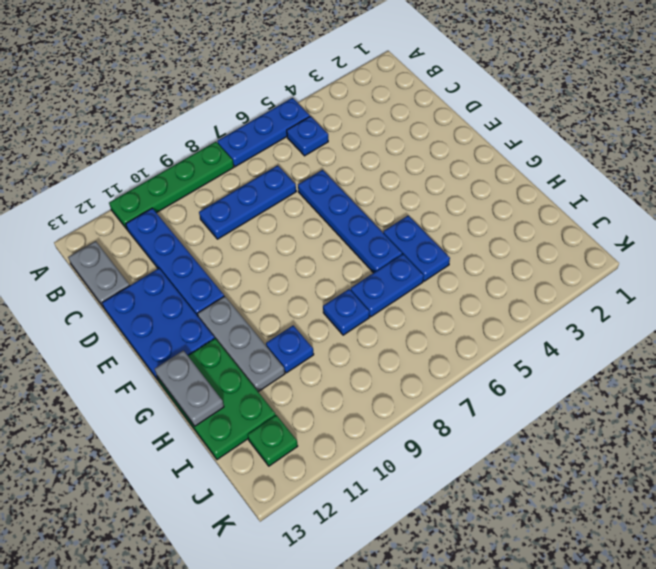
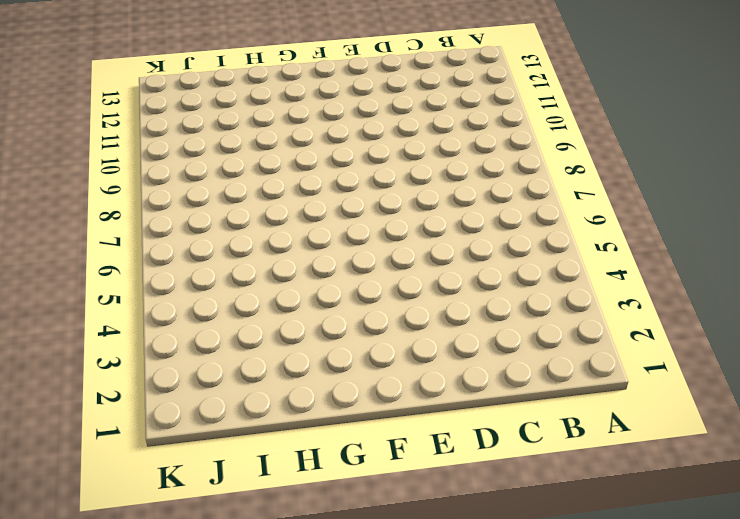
none -> blue plate A5:A7 level 1
none -> green plate A8:A11 level 1
none -> blue plate B5 level 1

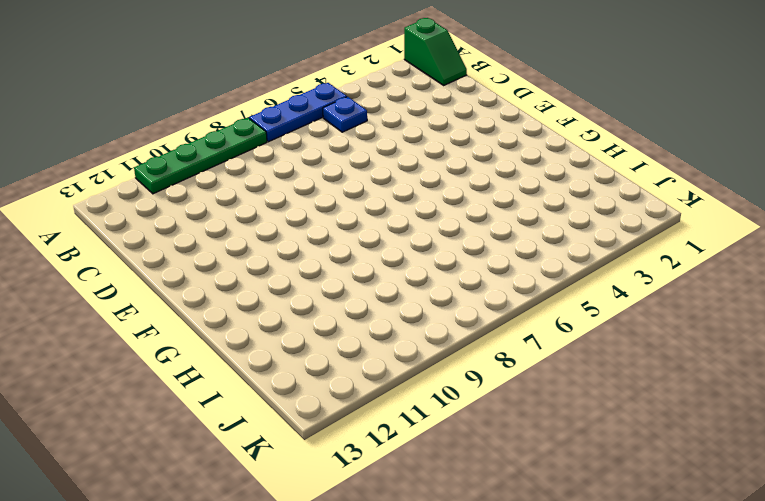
green slope A1:B1 level 1 top A -> none
none -> blue plate B11:E11 level 1
none -> grey plate B13:C13 level 1
none -> blue plate C7:C9 level 1

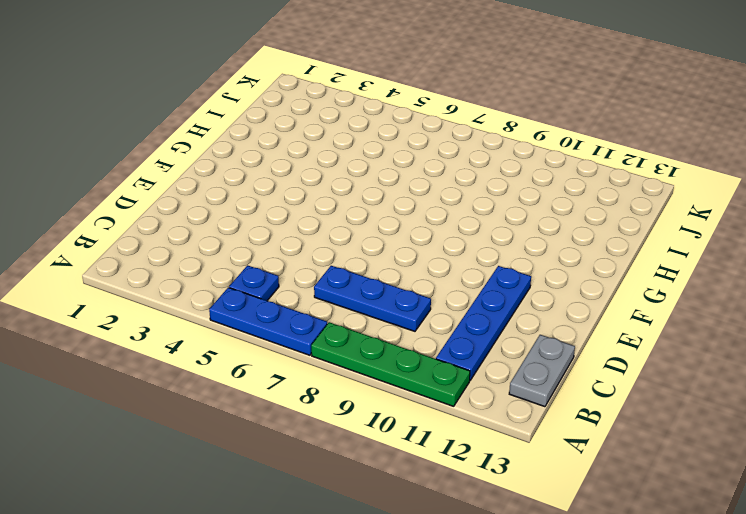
none -> blue plate D6:G6 level 1
none -> blue plate D12:F13 level 1
none -> grey plate F11:H11 level 1

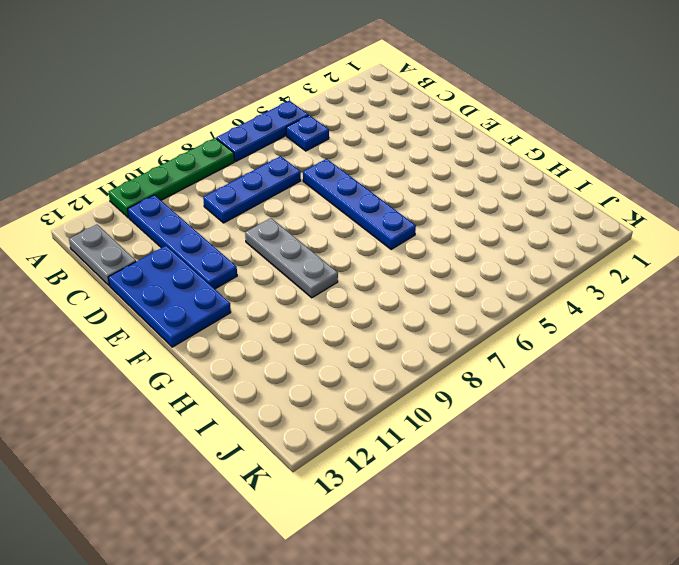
grey plate E9:G9 level 1 -> grey plate F11:H11 level 1
none -> blue plate G5:H5 level 1
none -> green plate G12:I13 level 1
none -> blue plate H6:H7 level 1

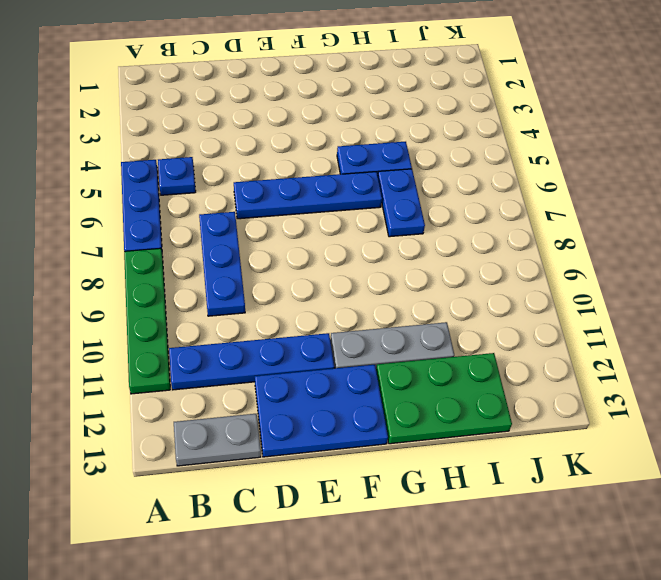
none -> blue plate H8 level 1
none -> blue plate H10 level 1
none -> green plate J12 level 1

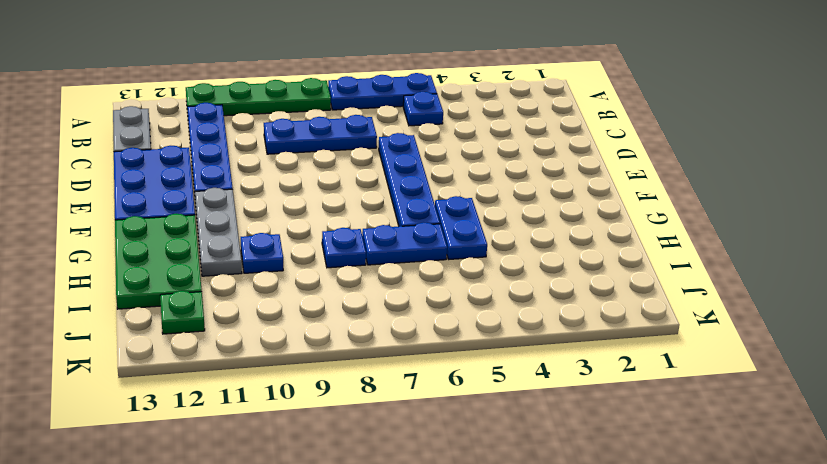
none -> grey plate G13:H13 level 2

